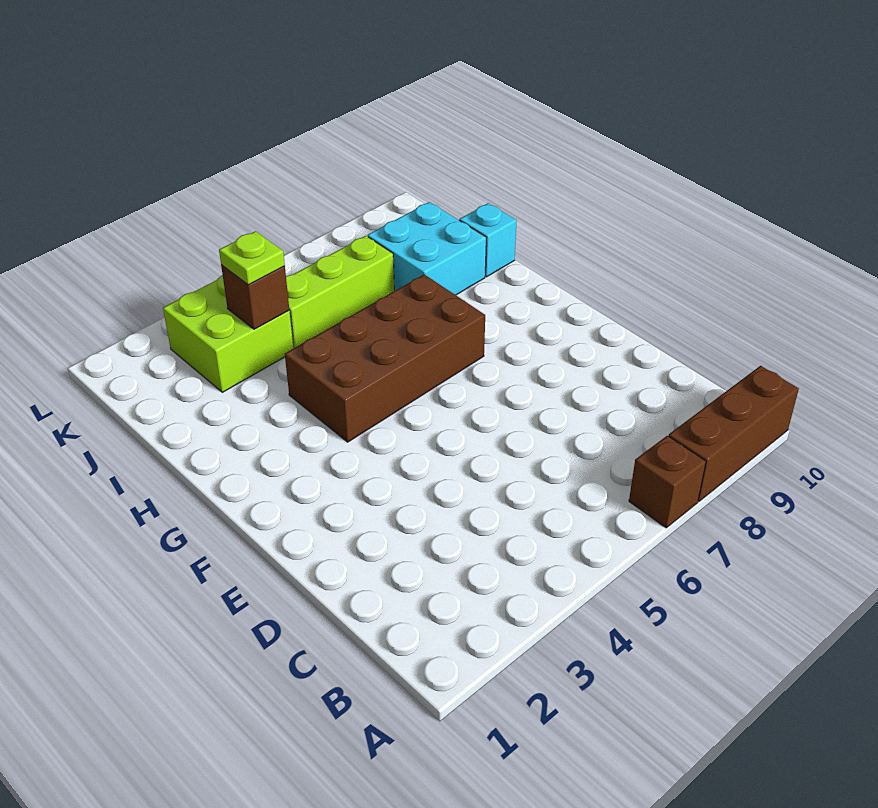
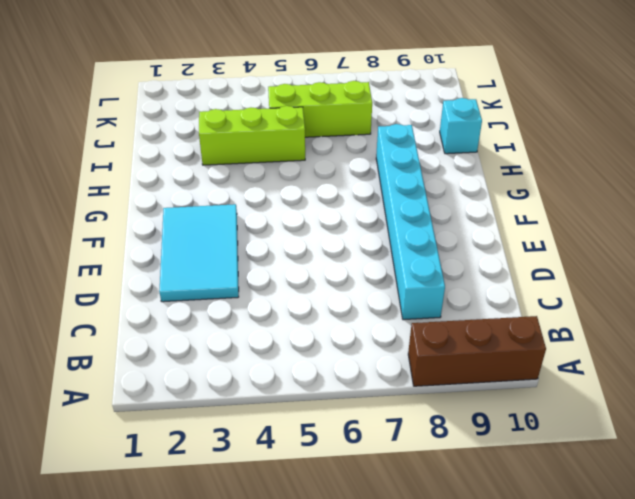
cyan brick C8:H8 level 1 -> none
cyan tile D2:F3 level 1 -> none
lime brick I3:I5 level 1 -> none
none -> brown brick A7 level 1
none -> brown brick G4:H7 level 1

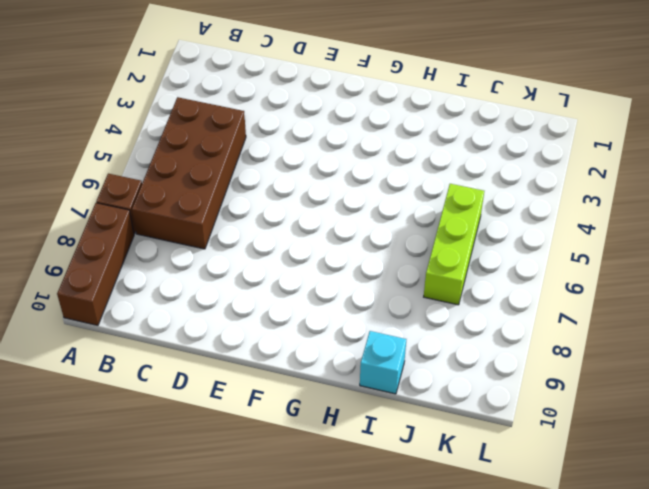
brown brick B4:C7 level 1 -> brown brick G4:H7 level 1
none -> cyan brick I8:J9 level 1
none -> lime brick J3:K4 level 1

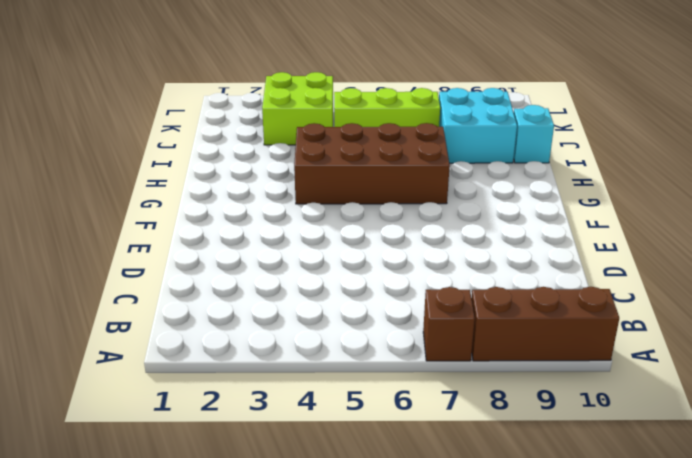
none -> brown brick J4 level 2
none -> lime plate J4 level 3

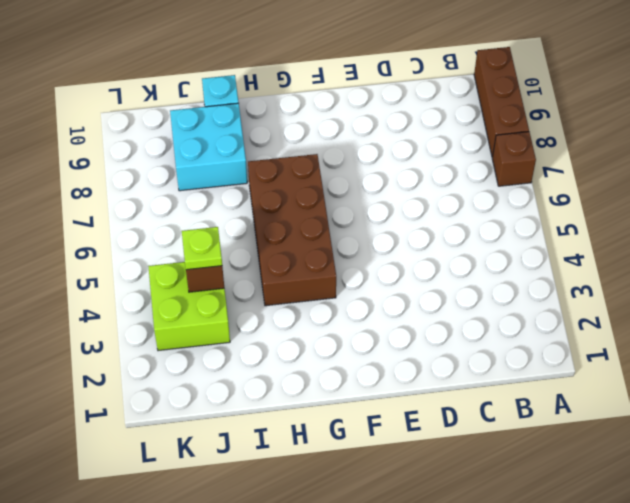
none -> lime brick J5:J7 level 1

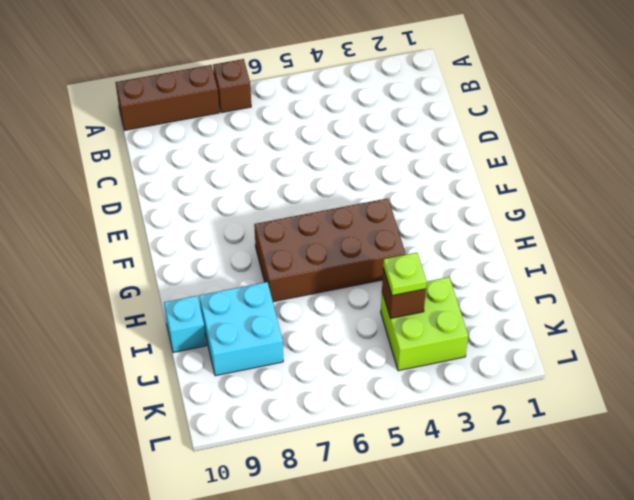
none -> lime brick J5:J7 level 1

